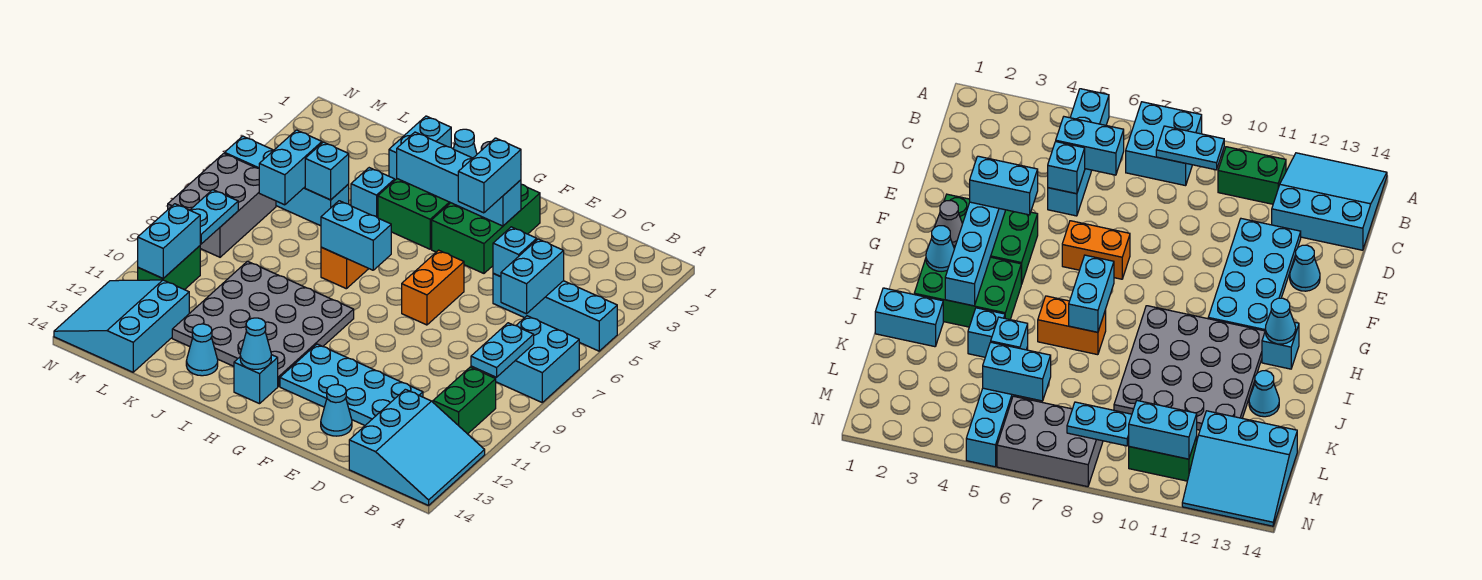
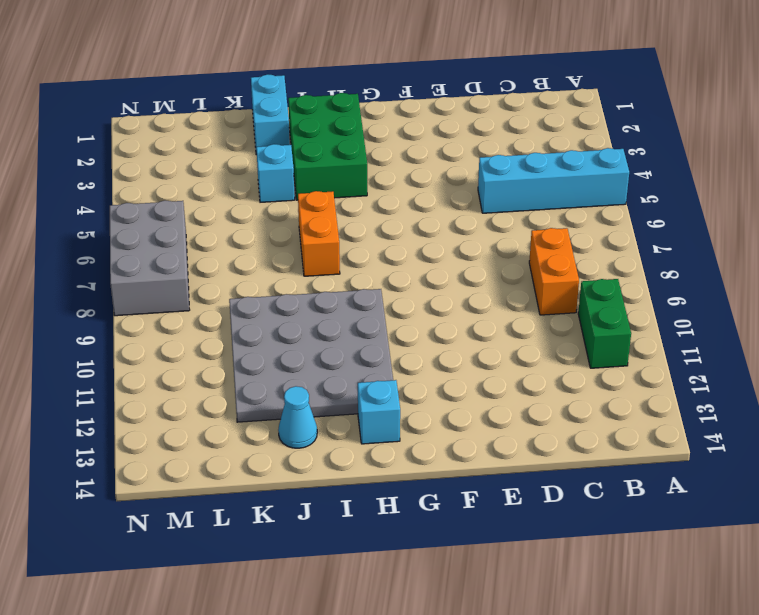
orange brick C8:C9 level 1 -> orange brick F6:F7 level 1
none -> cyan brick A7:B8 level 1
none -> cyan slope A12:C14 level 1 top C
none -> cyan plate D11:G12 level 1
none -> cyan cone E13 level 1

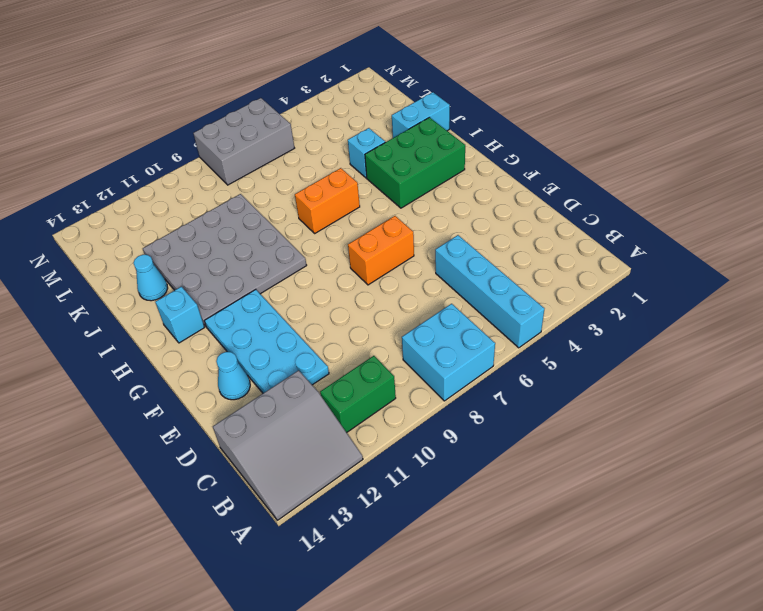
grey slope A12:C14 level 1 top C -> cyan slope A12:C14 level 1 top C
none -> green brick F2:G4 level 1
none -> cyan brick K5:N5 level 1
none -> cyan slope L12:N14 level 1 top L
none -> green brick M10:M11 level 1

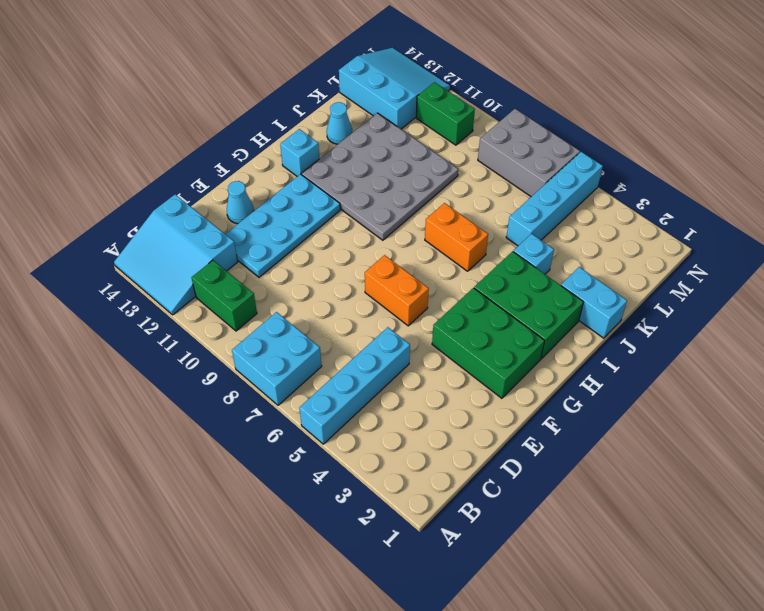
none -> cyan plate B8:B9 level 2
none -> cyan brick C5:C6 level 2
none -> cyan brick D5 level 2
none -> cyan brick F3:I3 level 2

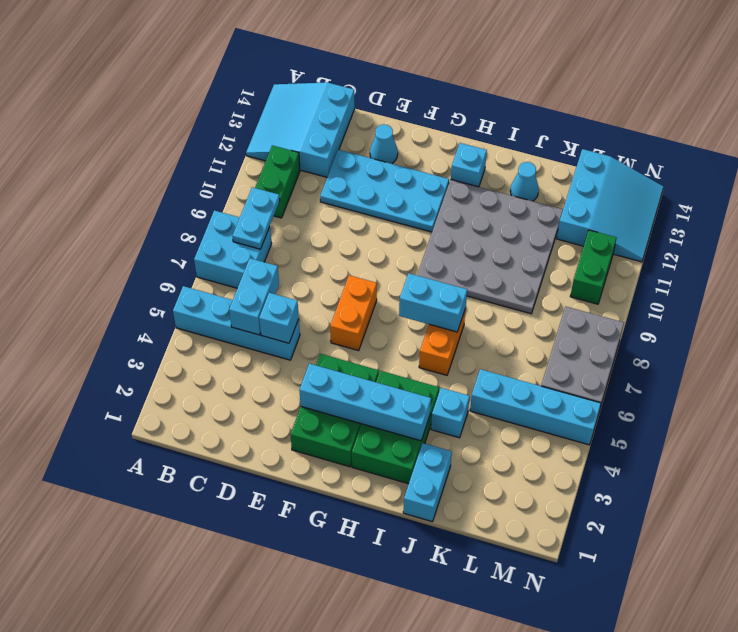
none -> grey cone G2 level 2
none -> cyan cone H2 level 2
none -> cyan cone H13 level 2
none -> cyan brick K5 level 2

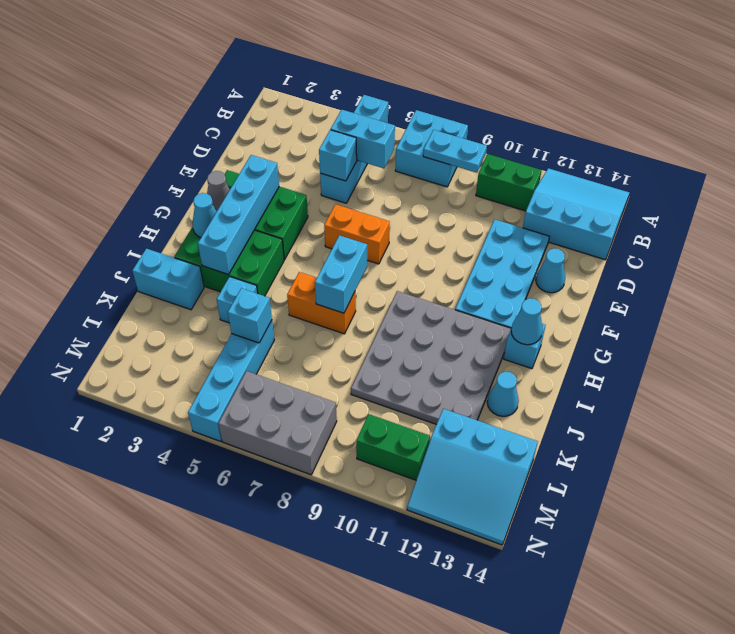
none -> cyan brick L5:L6 level 2
none -> cyan plate M8:M9 level 2
none -> cyan brick M10:M11 level 2
none -> cyan brick F3:F4 level 3

